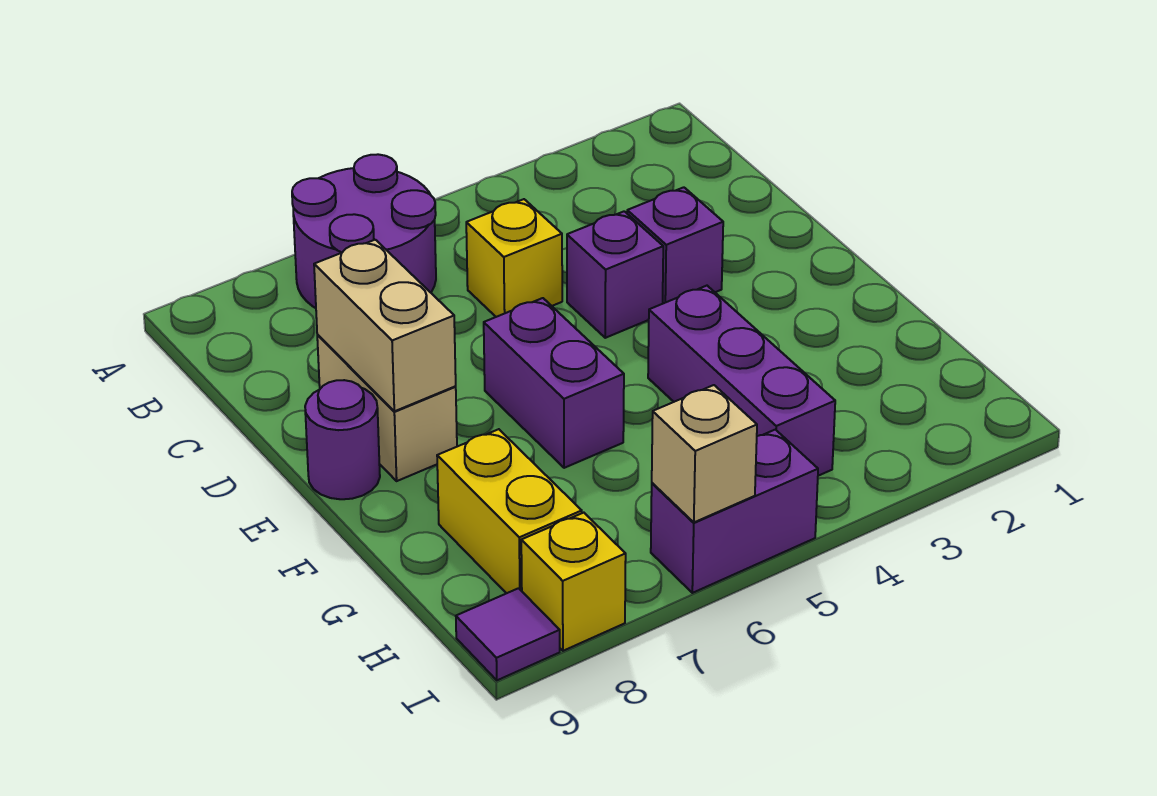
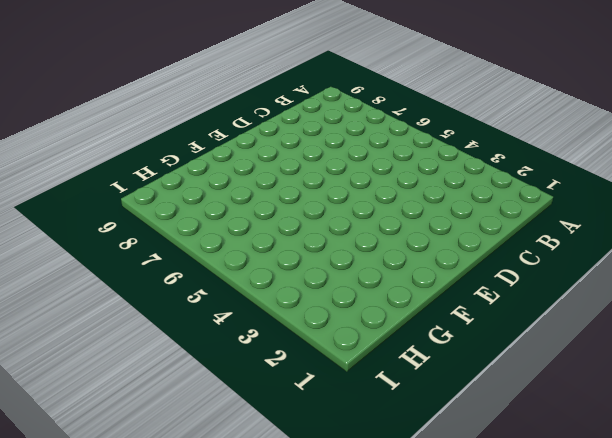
none -> purple round brick A6:B7 level 1
none -> yellow brick C5 level 1
none -> purple brick D3 level 1

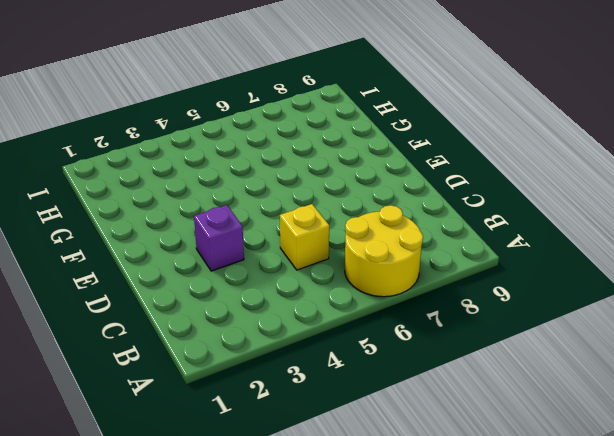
yellow round brick A6:B7 level 1 -> purple round brick A6:B7 level 1
none -> purple brick D4 level 1
none -> tan brick D8:E8 level 1
none -> purple brick E6:F6 level 1

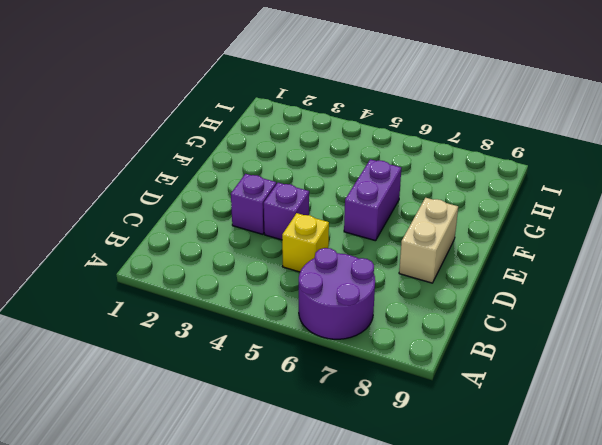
none -> purple round brick E9 level 1
none -> purple brick F4:H4 level 1
none -> yellow brick G8:H8 level 1

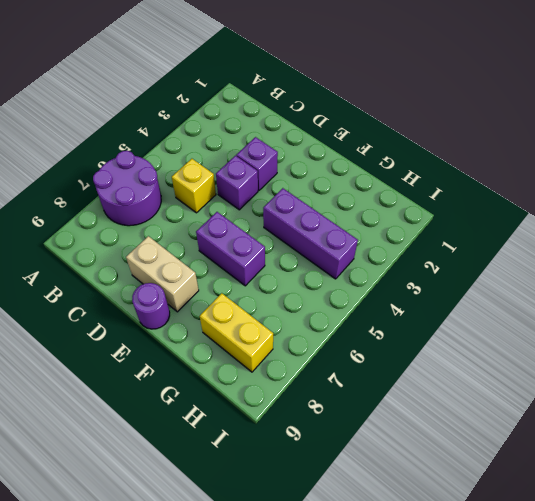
none -> purple brick I5:I6 level 1
none -> yellow brick I8 level 1
none -> purple tile I9 level 1

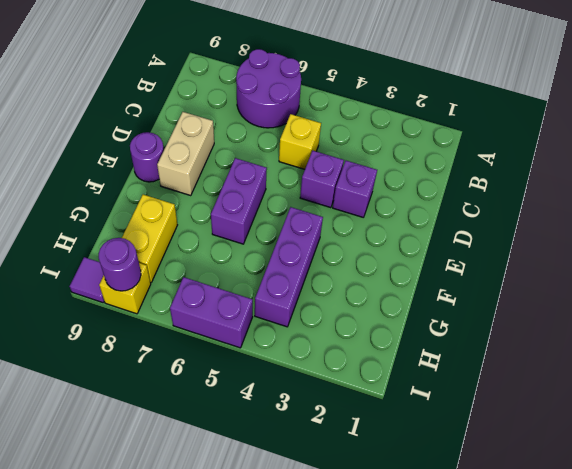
purple round brick I8 level 2 -> none
none -> tan brick D8:E8 level 2
none -> tan brick I6 level 2

